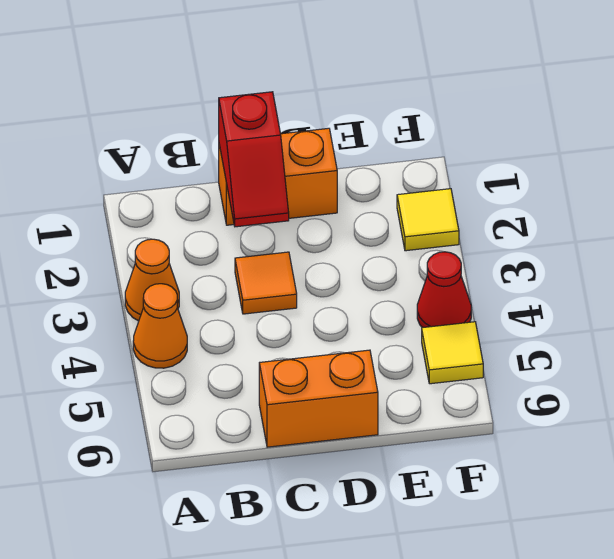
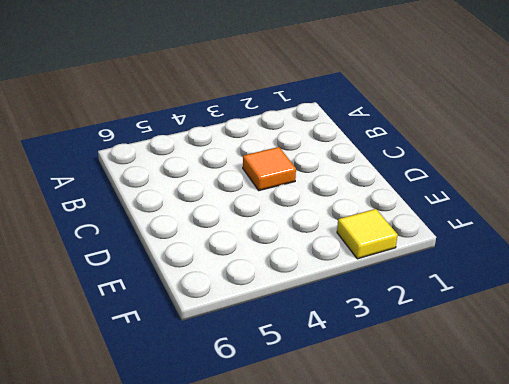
none -> orange cone A3 level 1
none -> orange cone A4 level 1

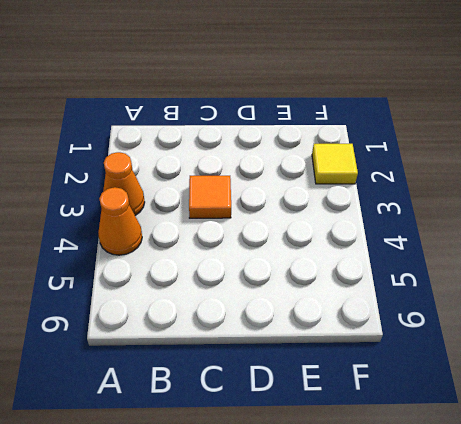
none -> orange brick C1:D1 level 1
none -> orange brick C6:D6 level 1

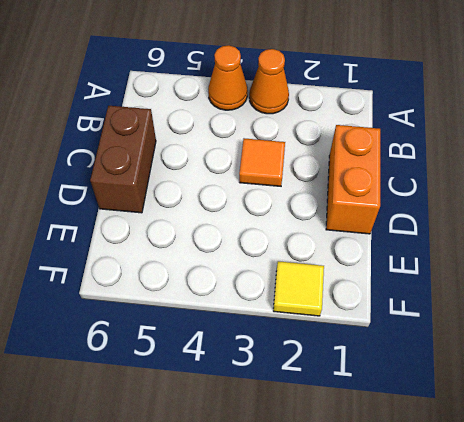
brown brick C6:D6 level 1 -> orange brick C6:D6 level 1
none -> red cone F4 level 1
none -> yellow tile F5 level 1

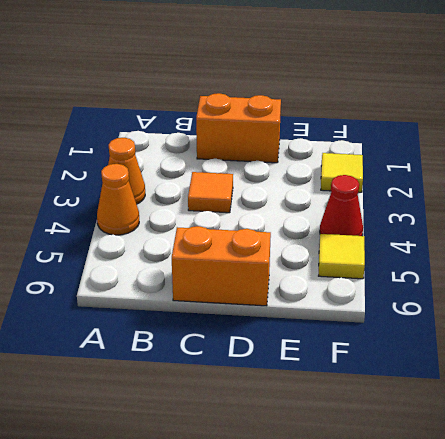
none -> red slope C1:C2 level 2 top 1

